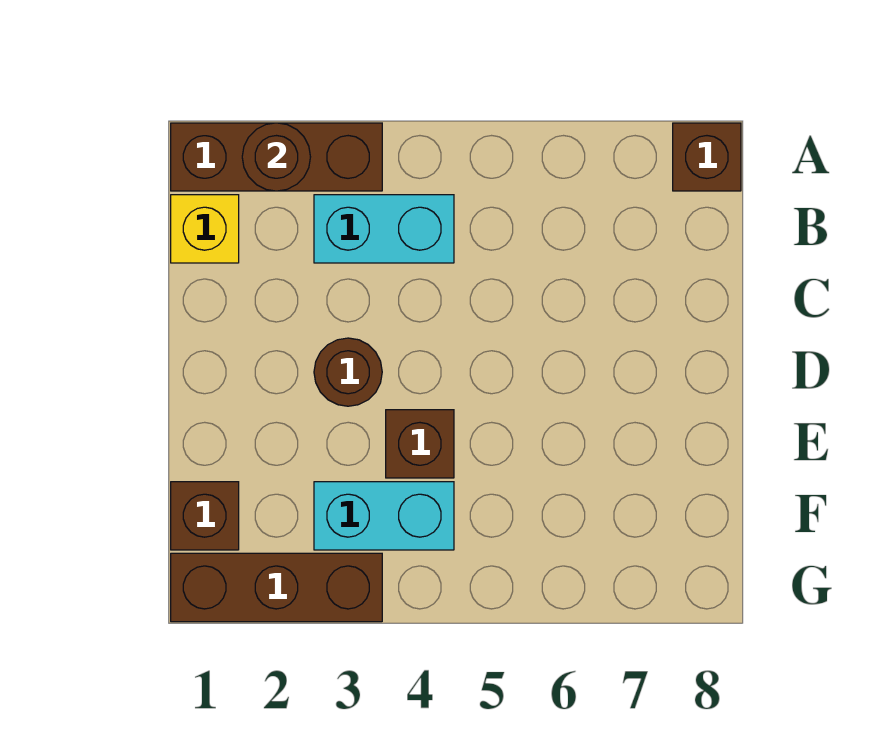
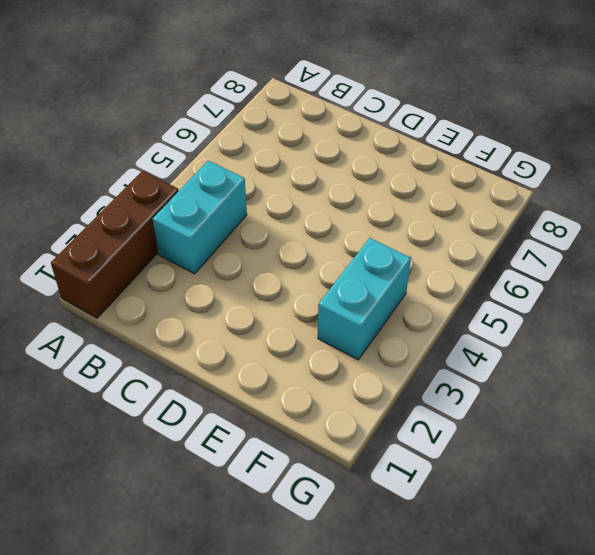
none -> brown brick A8 level 1
none -> yellow brick B1 level 1

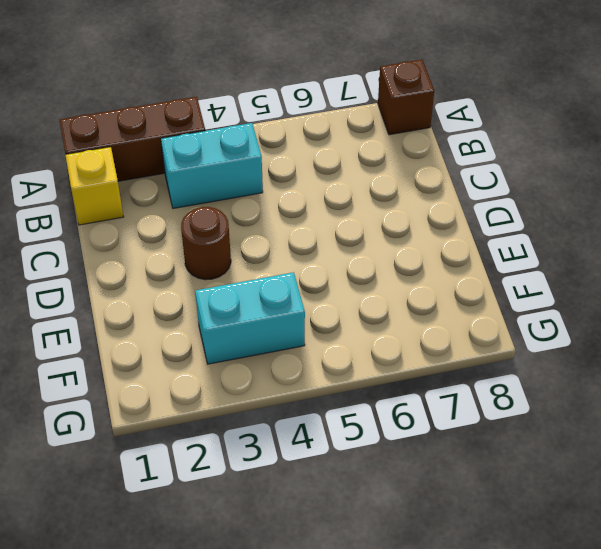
none -> brown brick E4 level 1
none -> brown brick F1 level 1

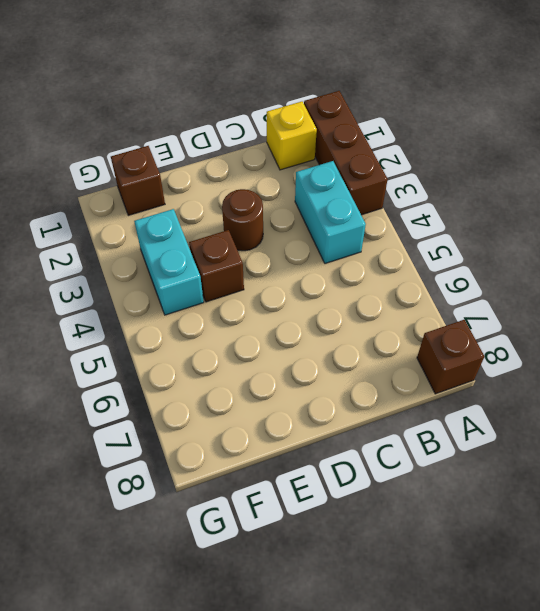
none -> brown brick G1:G3 level 1
none -> brown round brick A2 level 2

